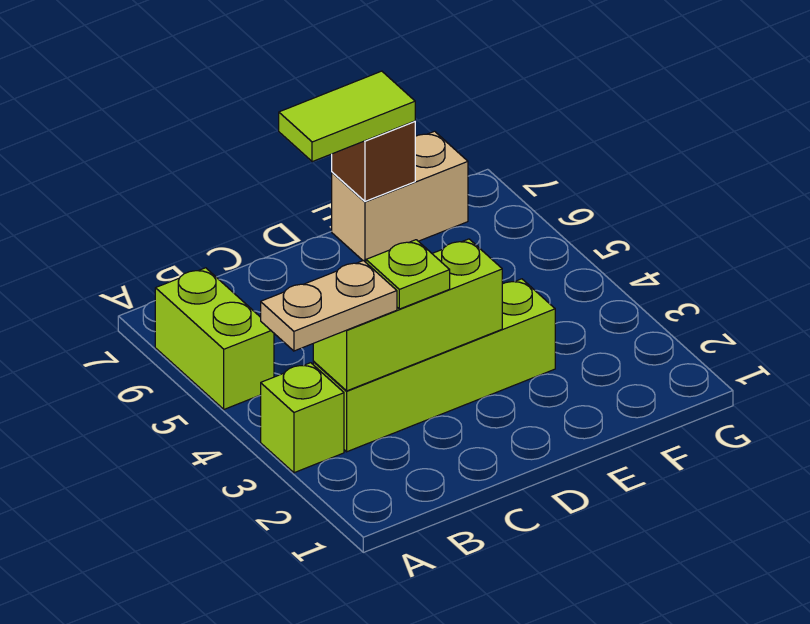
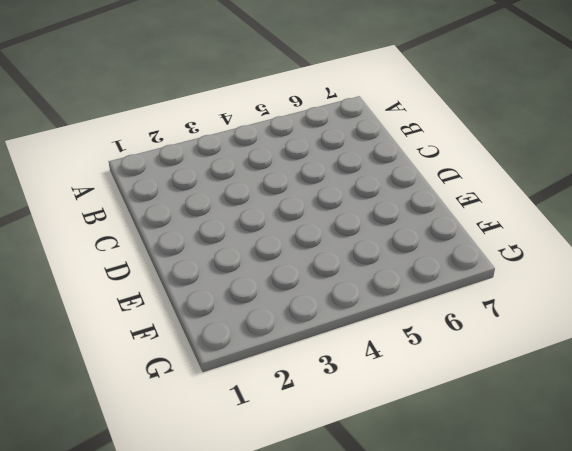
none -> lime brick A3 level 1
none -> lime brick A5:A6 level 1

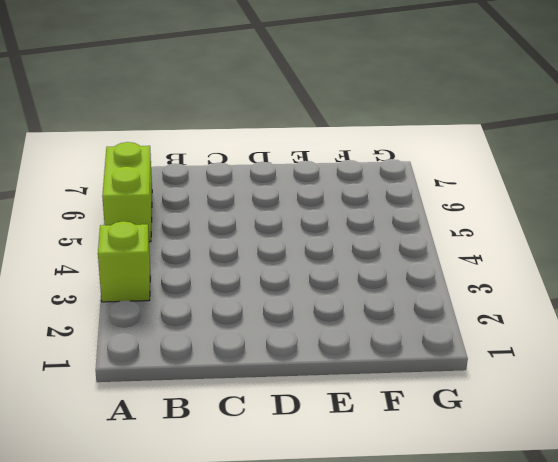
none -> lime brick B3:E3 level 1
none -> tan brick E7:F7 level 1

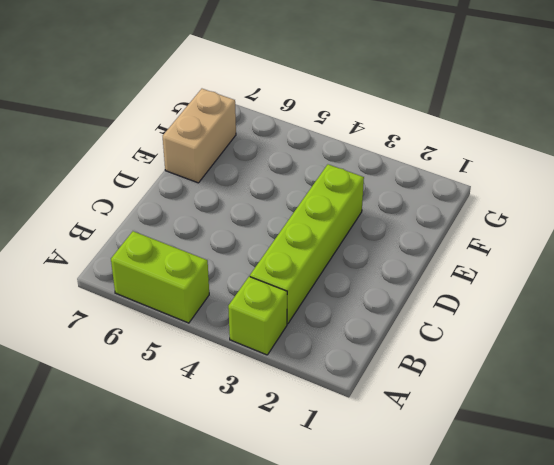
none -> lime brick B3:D3 level 2
none -> brown brick E7 level 2

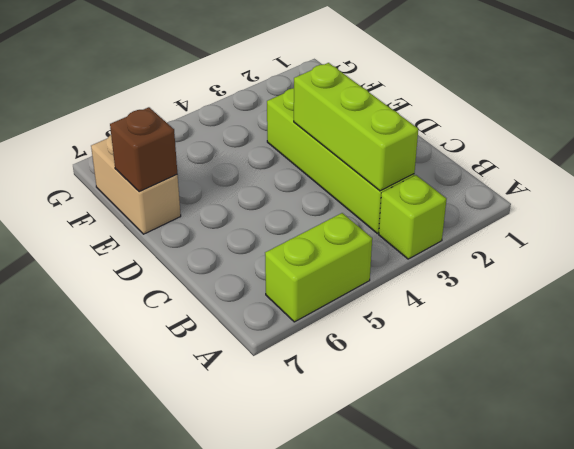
none -> tan plate A3:B3 level 3
none -> lime plate C3 level 3

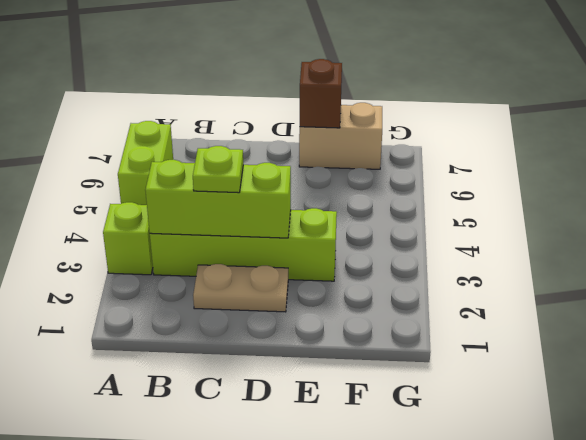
tan plate C2:D2 level 1 -> tan plate A3:B3 level 3
none -> lime tile D7:E7 level 3

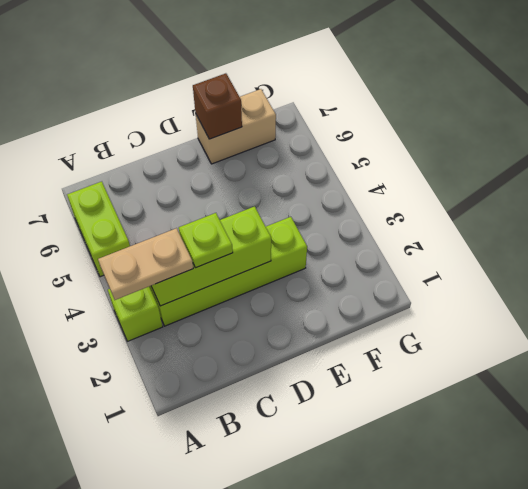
none -> lime tile D7:E7 level 3

